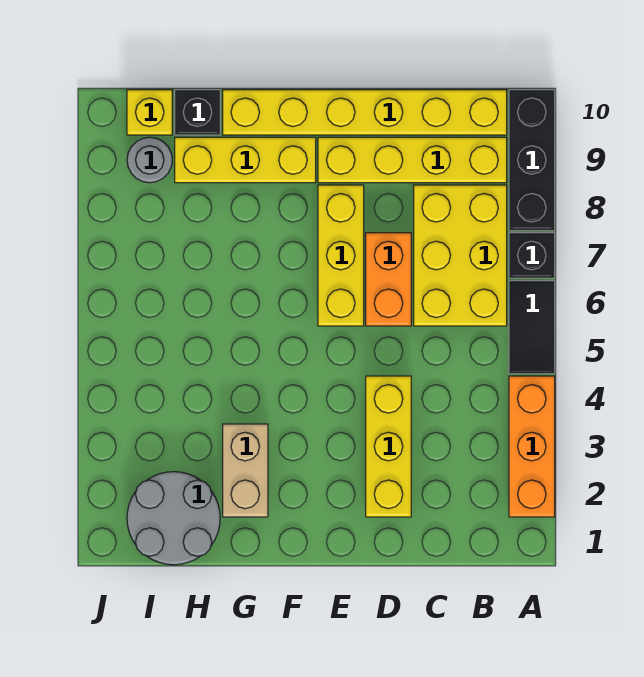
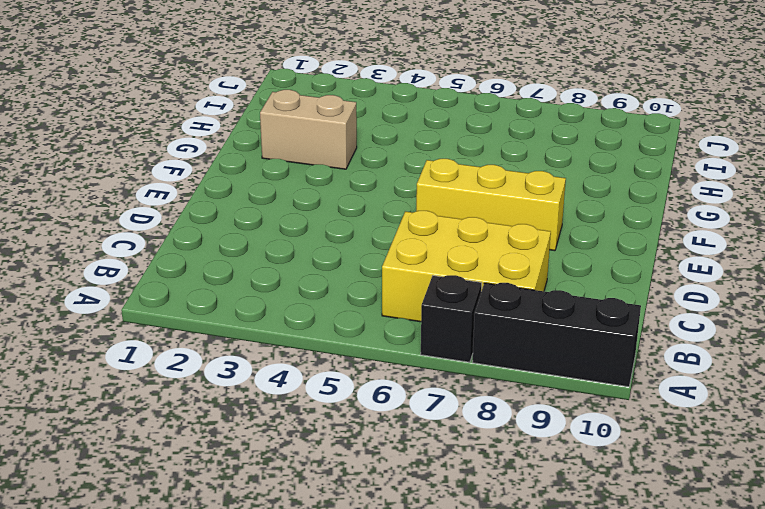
none -> orange brick A2:A4 level 1
none -> black tile A5:A6 level 1
none -> yellow brick B9:E9 level 1

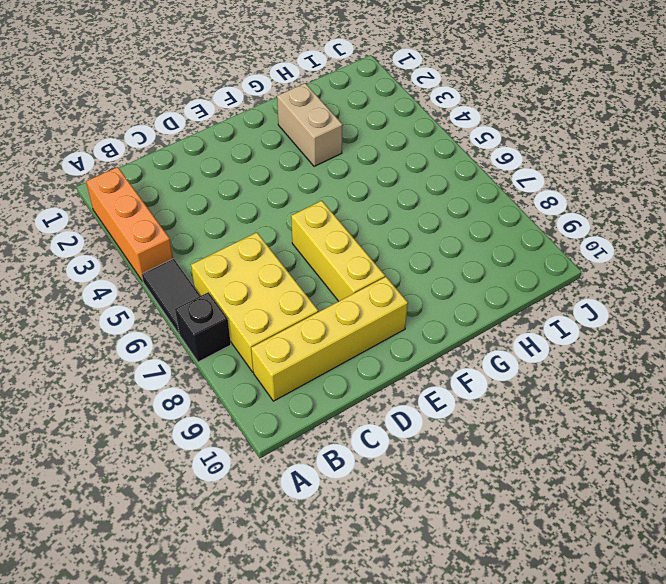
none -> black brick A8:A10 level 1
none -> yellow brick B10:G10 level 1
none -> yellow brick D2:D4 level 1

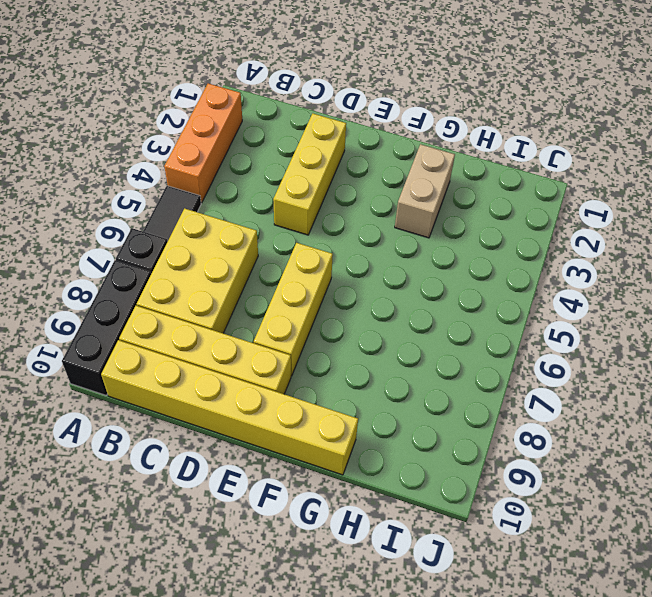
none -> orange brick D6:D7 level 1
none -> yellow brick F9:H9 level 1
none -> grey round brick H1:I2 level 1

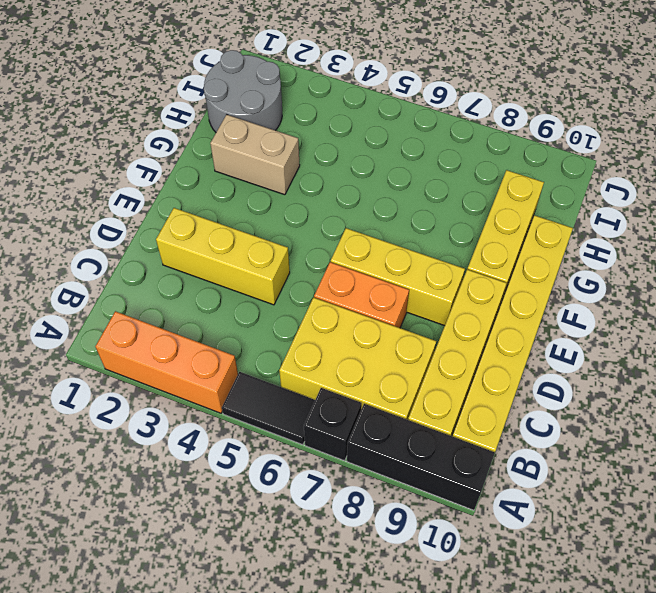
none -> black brick H10 level 1
none -> grey round brick I9 level 1
none -> yellow brick I10 level 1

